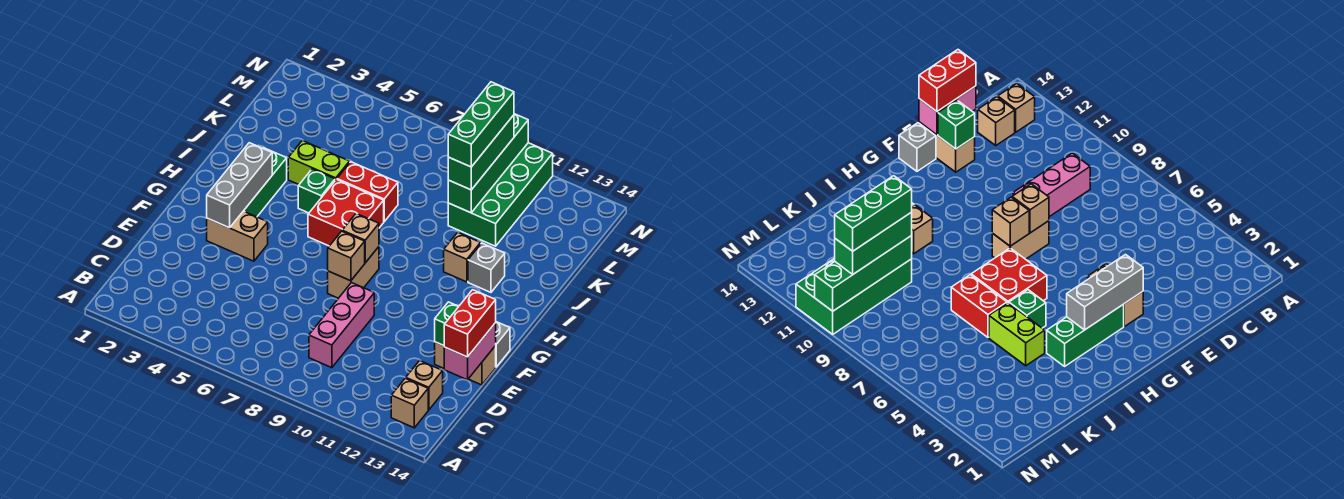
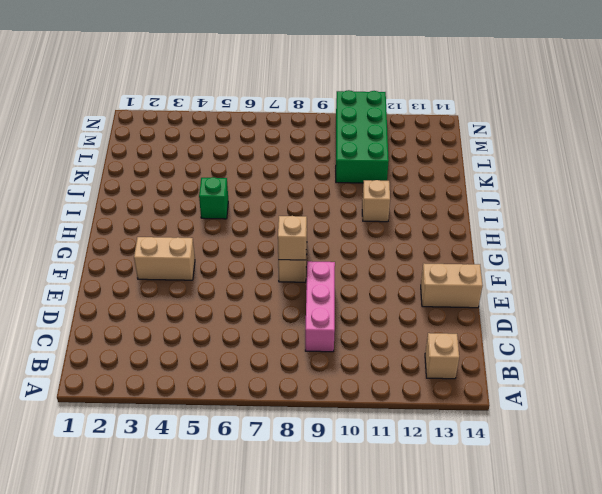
none -> tan brick C13 level 1
none -> grey brick F14 level 1
none -> green brick G3:I3 level 1

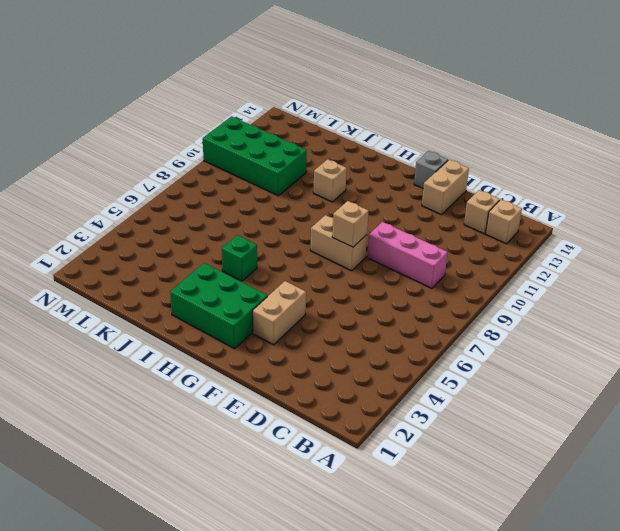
green brick G2:I3 level 1 -> green brick G3:I3 level 1
none -> red brick H6:I7 level 1
none -> grey brick I12 level 1
none -> lime brick J4:J5 level 1

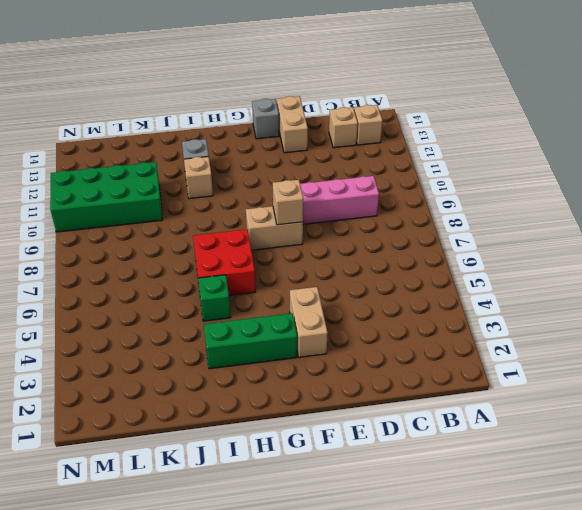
none -> lime brick J4:J5 level 1
none -> red brick J6:J7 level 1
none -> pink brick D14:E14 level 2

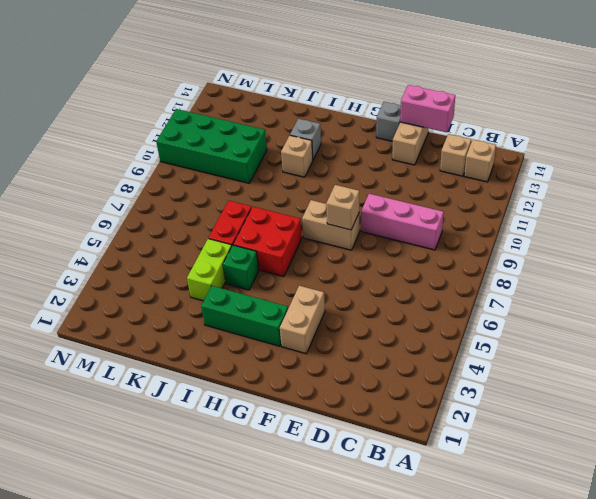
none -> green brick E13 level 2
none -> grey brick F3:H3 level 2
none -> tan brick G8 level 2

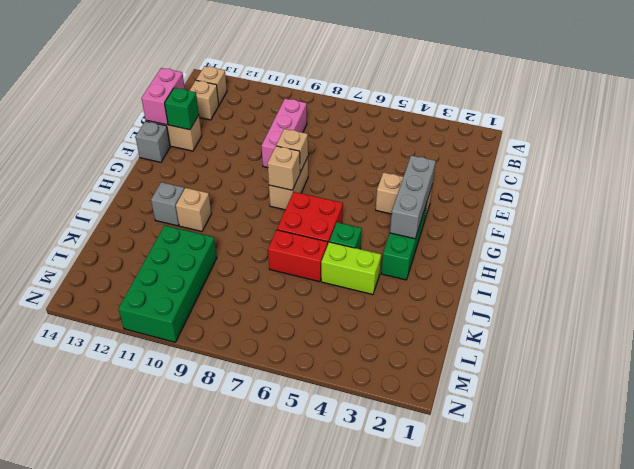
none -> green brick K10:N10 level 2
none -> red brick D14:E14 level 3
none -> green brick K10:M10 level 3

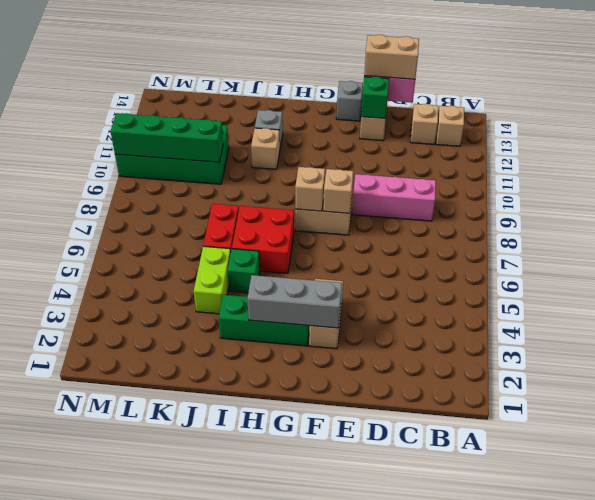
tan brick D14:E14 level 3 -> red brick D14:E14 level 3
none -> green brick K10:M10 level 3
none -> green brick K10:M10 level 4

